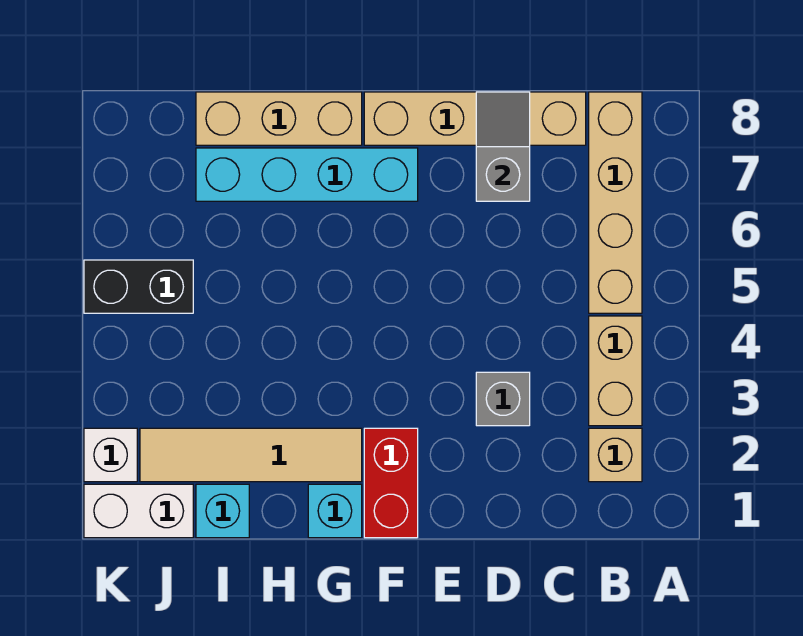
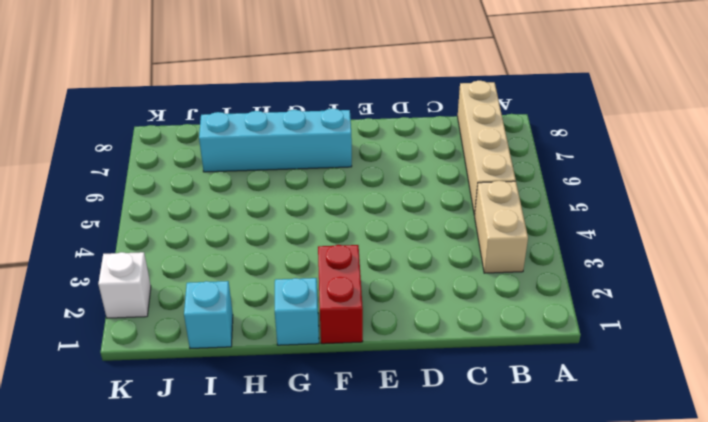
none -> tan brick B2 level 1
none -> tan brick C8:F8 level 1
none -> grey brick D3 level 1

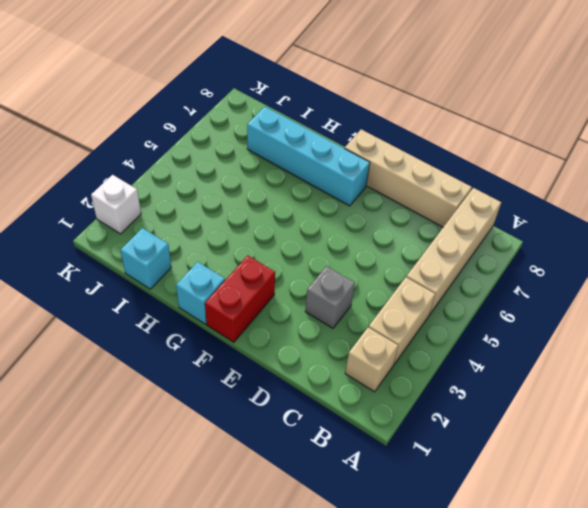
none -> tan tile G2:J2 level 1
none -> tan brick G8:I8 level 1
none -> white brick J1:K1 level 1

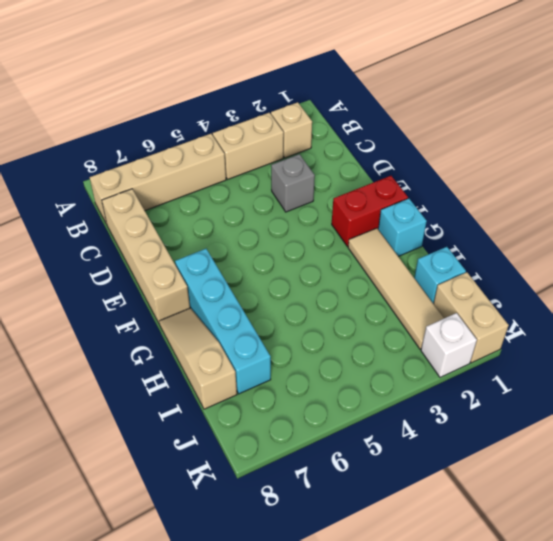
tan slope G8:I8 level 1 top I -> tan brick G8:I8 level 1
tan brick J1:K1 level 1 -> white brick J1:K1 level 1
none -> black brick J5:K5 level 1
none -> grey slope D7:D8 level 2 top 7

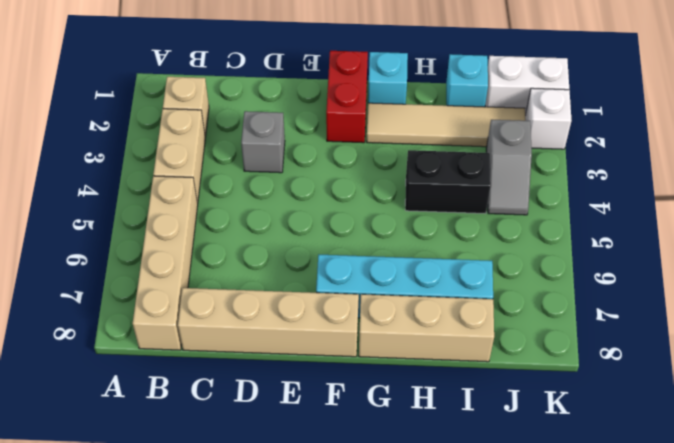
black brick H4:I4 level 1 -> black brick J5:K5 level 1
grey slope J3:J4 level 1 top 3 -> grey slope D7:D8 level 2 top 7

